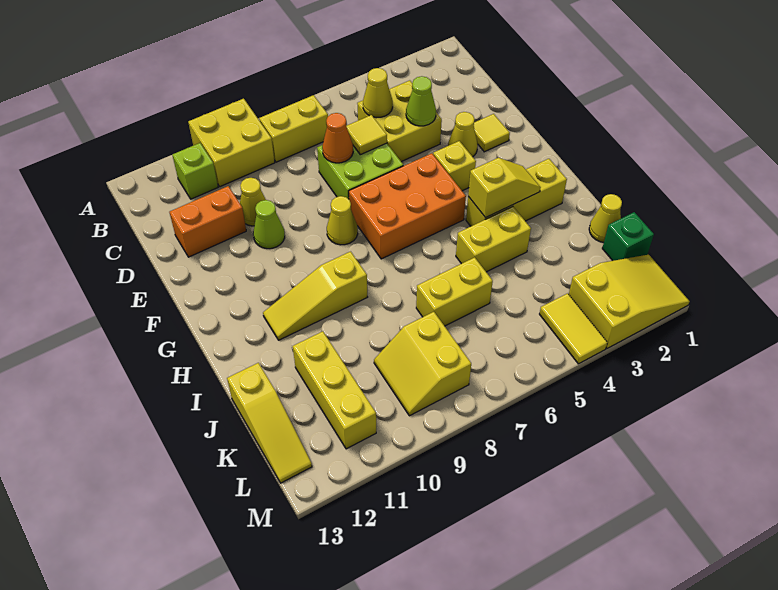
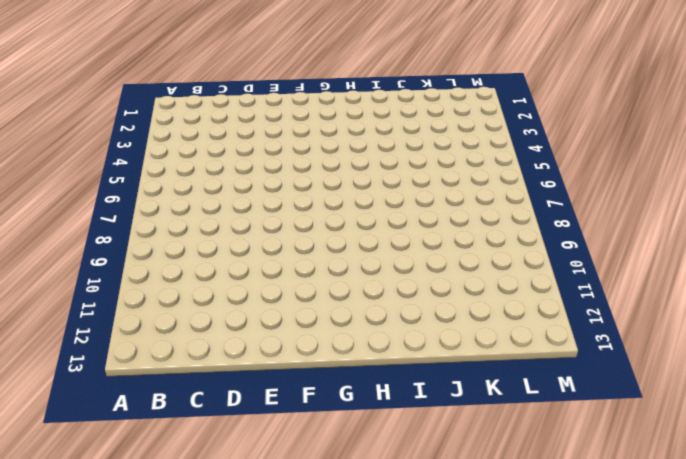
none -> yellow brick A9:B10 level 1
none -> yellow brick B7:B8 level 1
none -> lime brick B11 level 1

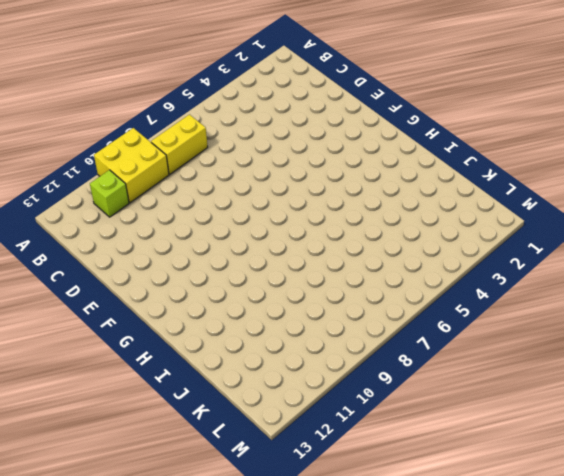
none -> yellow brick C4:D5 level 1
none -> lime brick D6:E7 level 1
none -> yellow cone D10 level 1

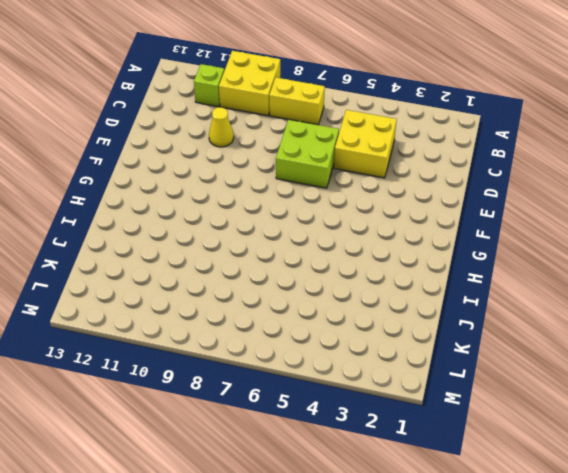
none -> orange brick D11:D12 level 1
none -> yellow tile E2 level 1
none -> yellow cone E3 level 1

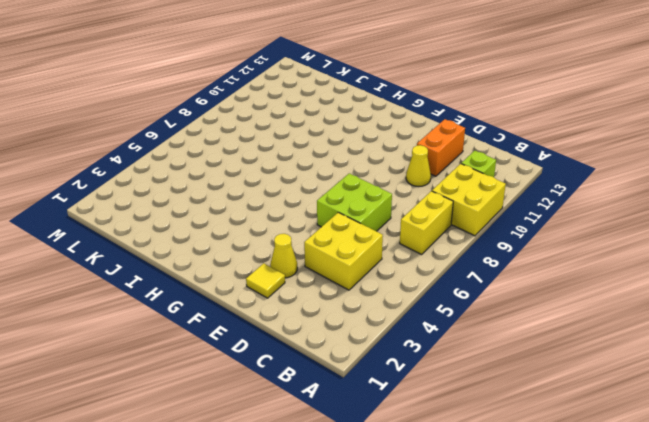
none -> lime cone E10 level 1
none -> yellow brick F4 level 1
none -> orange brick F5:G7 level 1

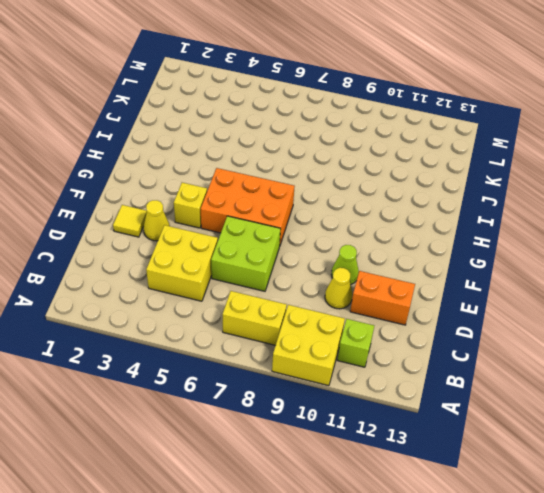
none -> yellow cone F8 level 1
none -> yellow brick H2:H4 level 1
none -> yellow slope H9:H11 level 1 top 9

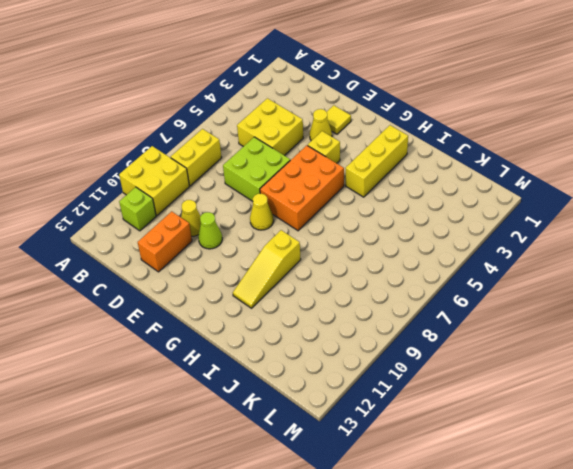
none -> yellow brick I4:I5 level 1
none -> yellow cone J1 level 1
none -> yellow brick J6:J7 level 1

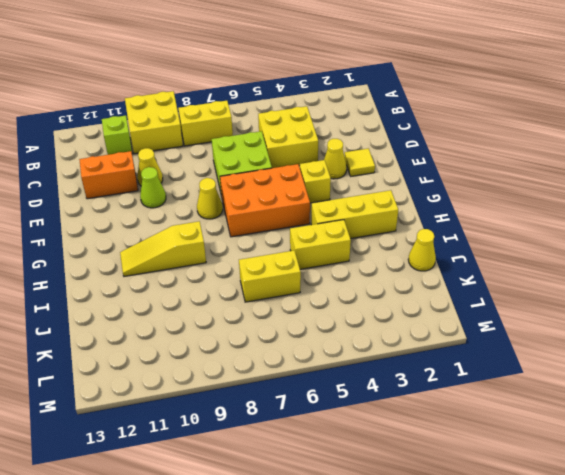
none -> yellow brick J11:L11 level 1
none -> yellow slope J13:L13 level 1 top J
none -> green brick K1 level 1

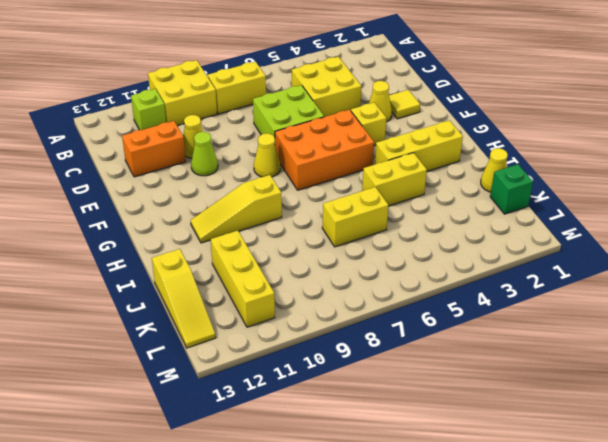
none -> yellow slope K8:L9 level 1 top 8
none -> yellow slope L1:M3 level 1 top 3
none -> yellow tile L4:M4 level 1

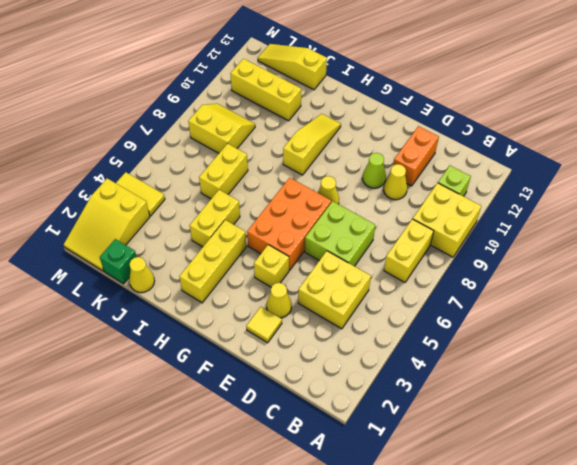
none -> yellow cone C5 level 2
none -> lime cone D4 level 2
none -> yellow tile D6 level 2

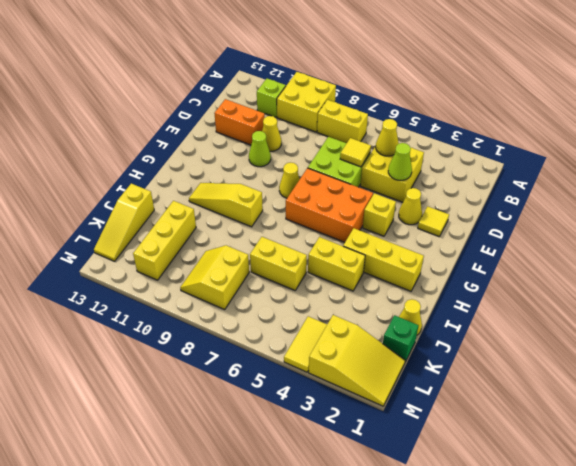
none -> orange cone D7 level 2
none -> yellow slope H3:H4 level 2 top 4

